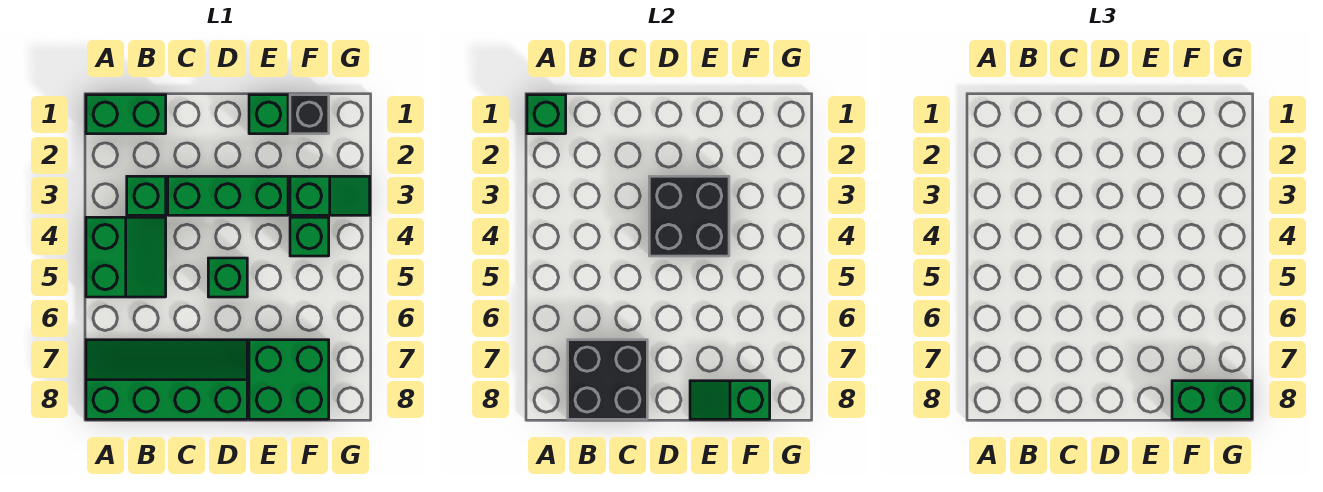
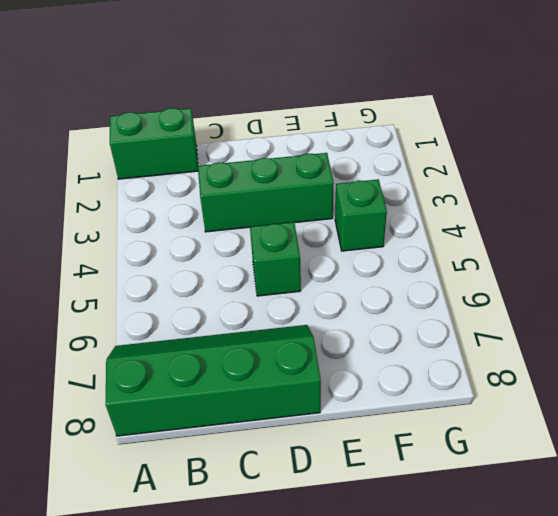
none -> green slope A4:B5 level 1 top A
none -> green brick B3 level 1
none -> green brick E1 level 1

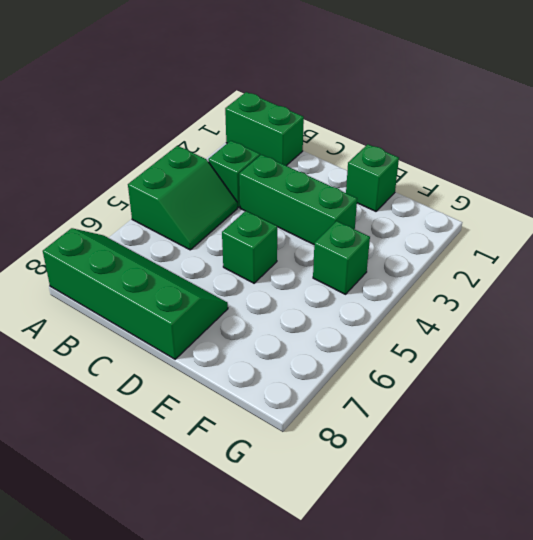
none -> green brick E7:F8 level 1
none -> black brick F1 level 1
none -> green slope F3:G3 level 1 top F

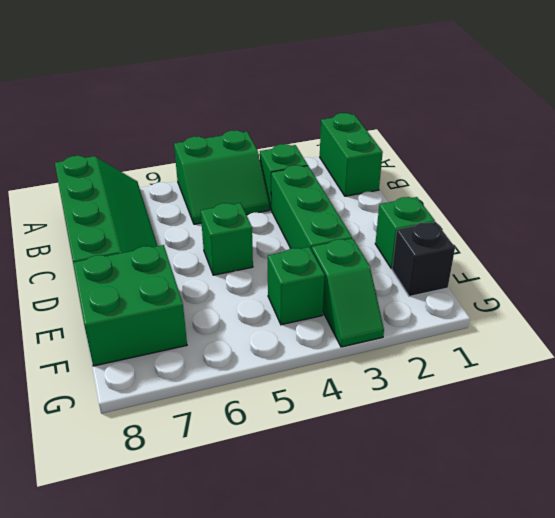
none -> green brick A1 level 2
none -> black brick B7:C8 level 2
none -> black brick D3:E4 level 2

